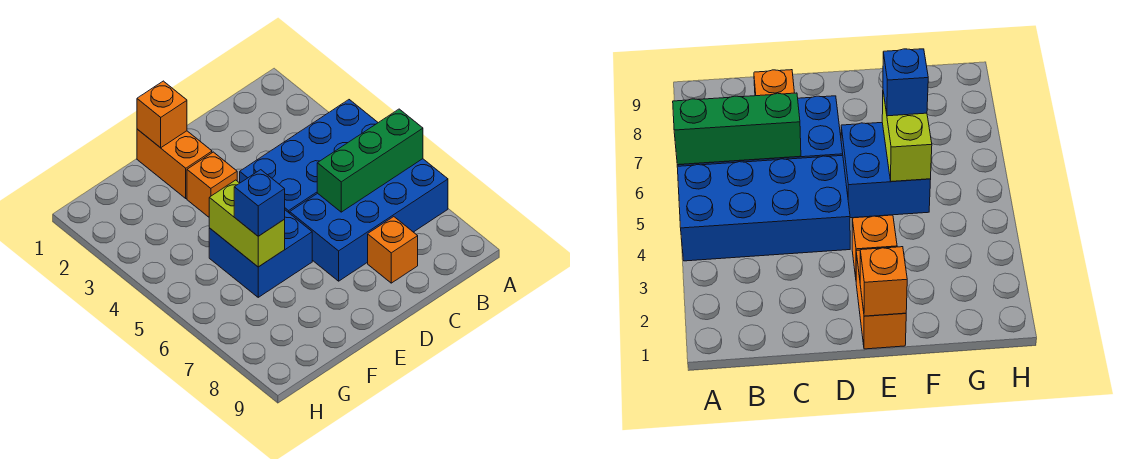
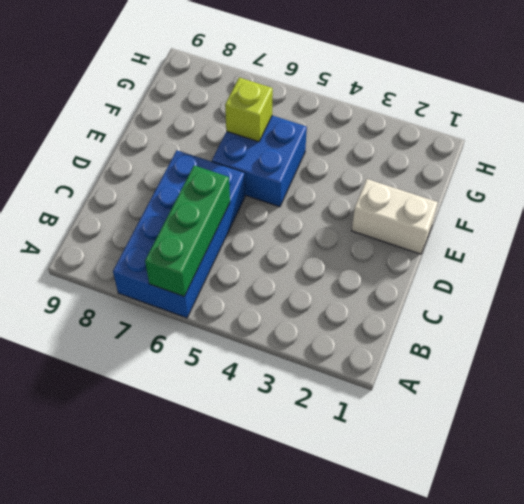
white brick E1:E2 level 1 -> orange brick E1:E2 level 1
lime brick F6 level 2 -> lime brick F5:F6 level 2
none -> blue brick A4:D5 level 1
none -> orange brick C8 level 1

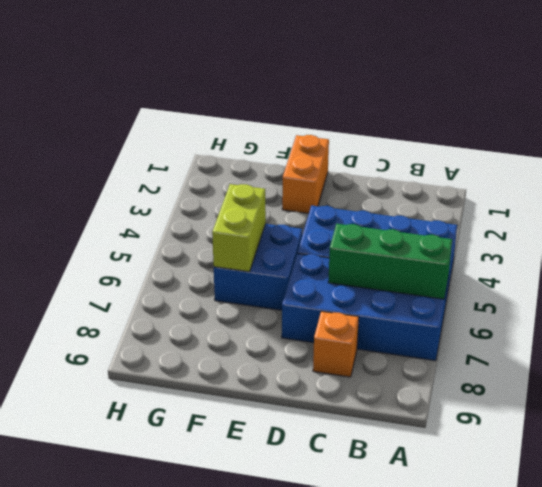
none -> orange brick E3 level 1
none -> orange brick E1 level 2

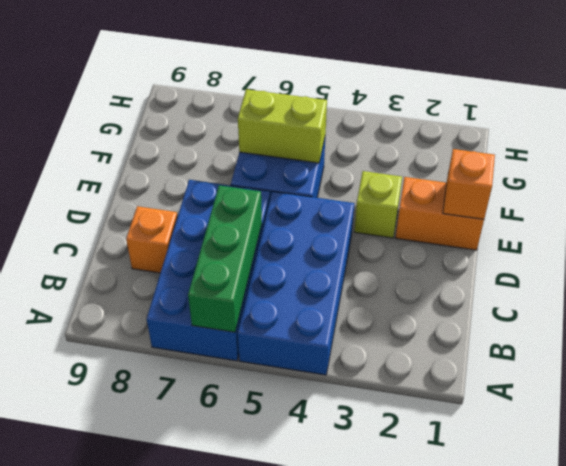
lime brick E3 level 1 -> orange brick E3 level 1
none -> blue brick F6 level 3

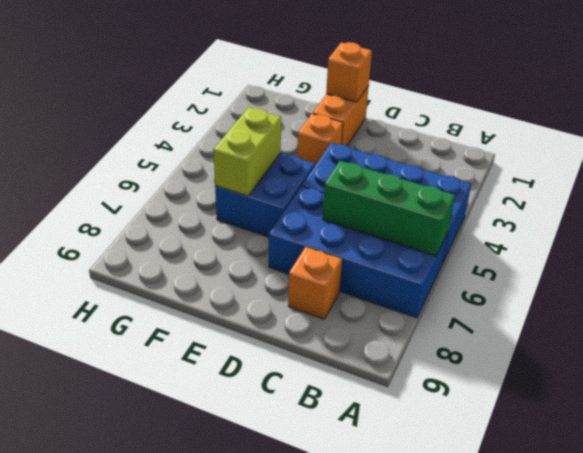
none -> blue brick F6 level 3

